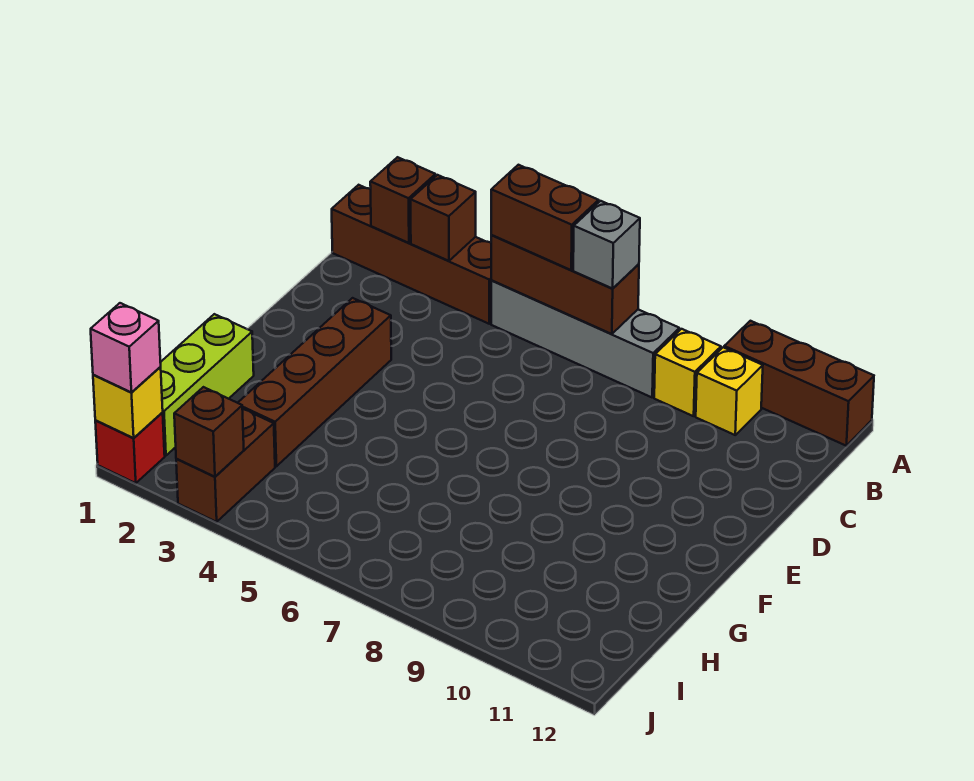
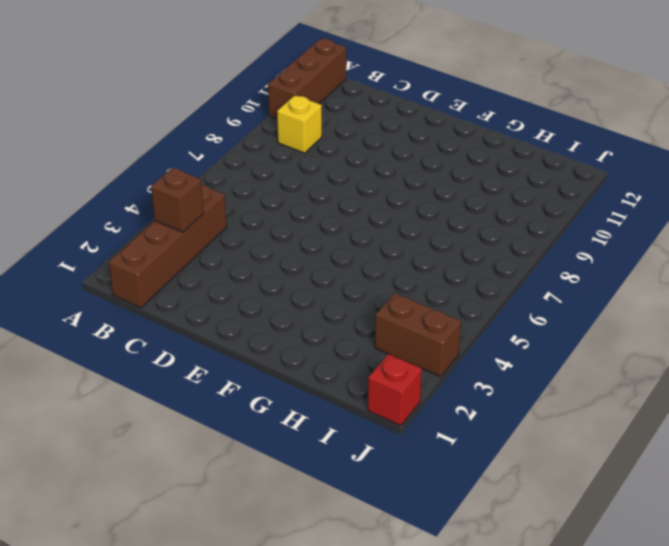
none -> grey brick B5:B8 level 1
none -> yellow brick B10 level 1
none -> brown brick E3:H3 level 1

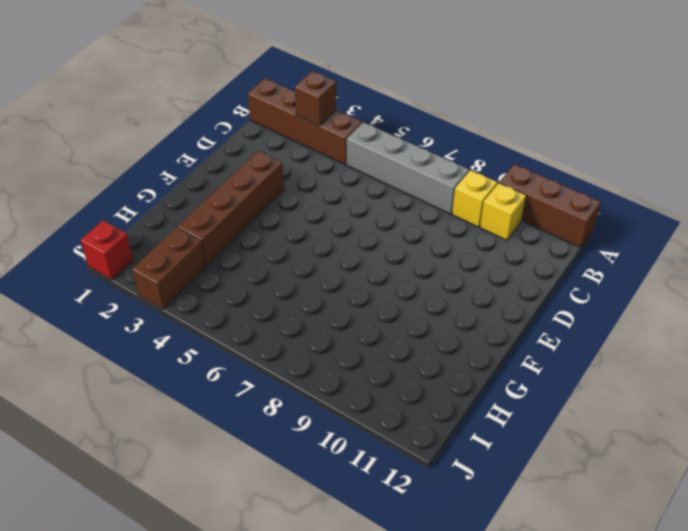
none -> lime brick G1:I1 level 1
none -> brown brick B2 level 2
none -> brown brick B5:B7 level 2

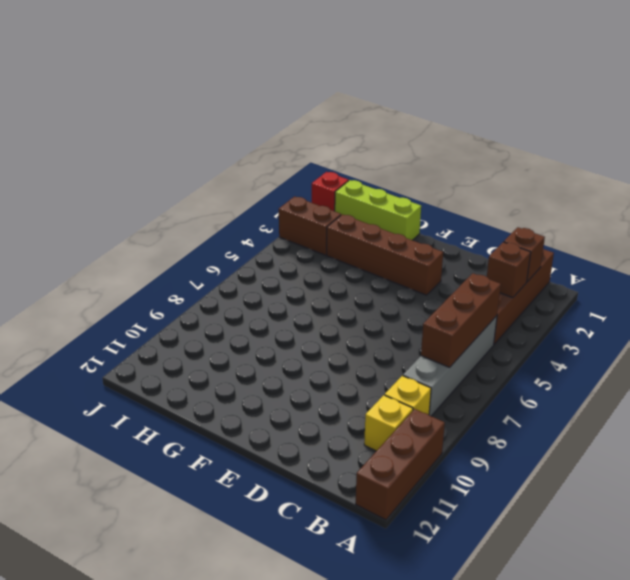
none -> yellow brick J1 level 2
none -> brown brick J3 level 2
none -> brown brick B5:B6 level 3

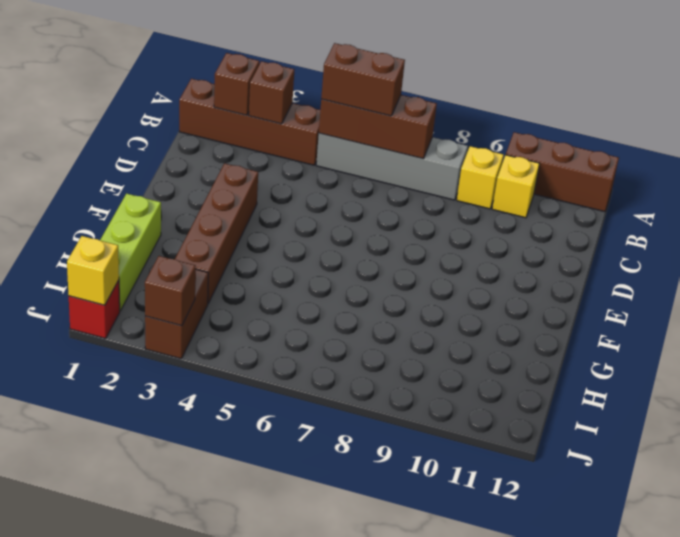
none -> grey brick B7 level 3
none -> pink brick J1 level 3

